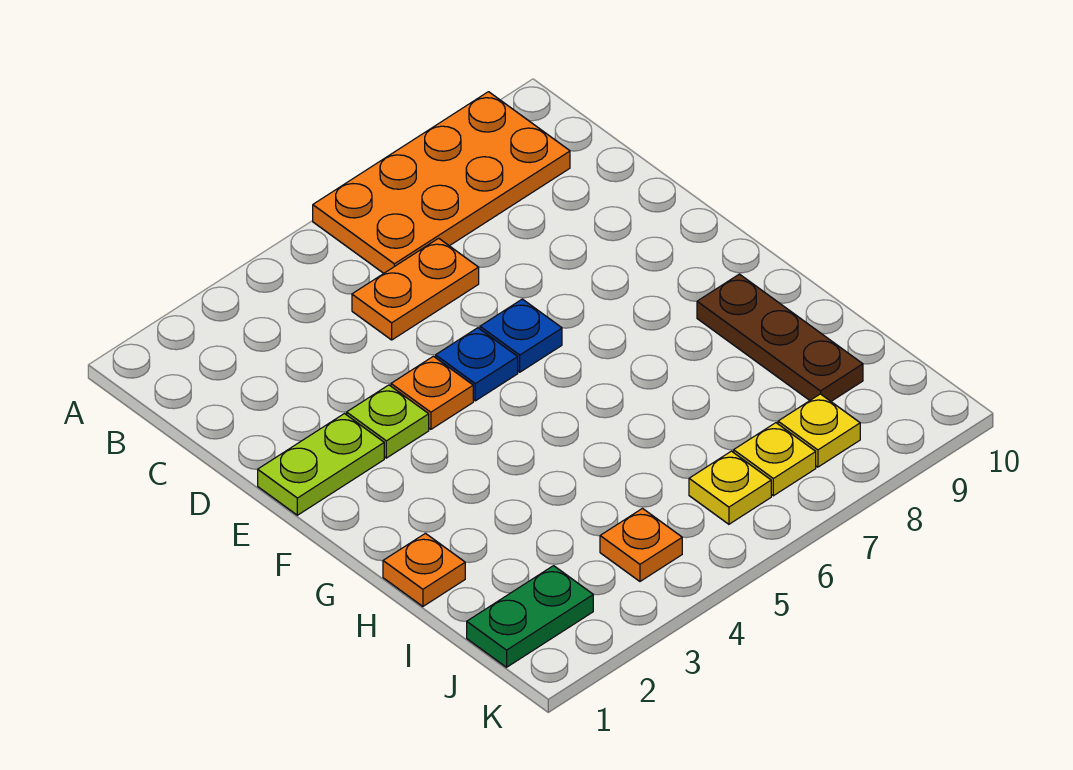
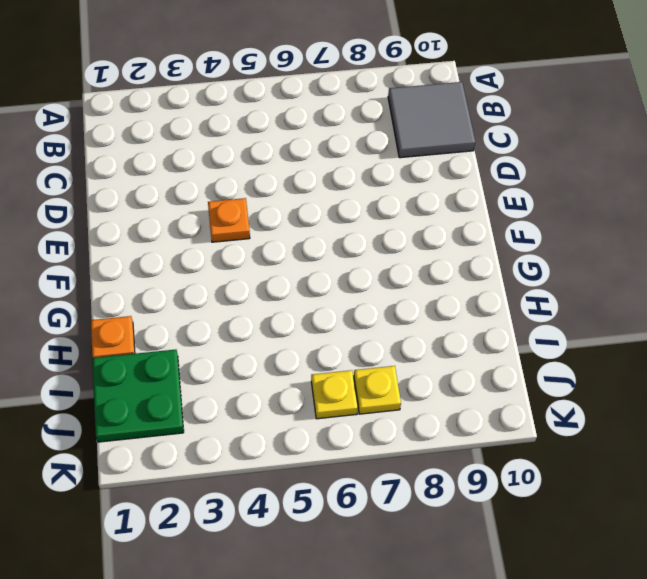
grey tile B9:C10 level 1 -> orange plate A6:B9 level 1
green plate I1:J2 level 1 -> green plate J1:J2 level 1
none -> orange plate C5:C6 level 1
none -> lime plate E1:E2 level 1
none -> lime plate E3 level 1

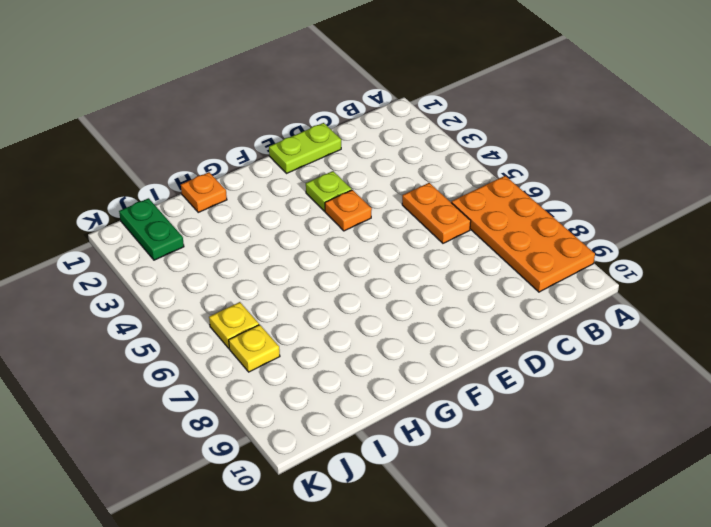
lime plate D1:E1 level 1 -> lime plate E1:E2 level 1
none -> blue plate E5 level 1
none -> blue plate E6 level 1
none -> brown plate G9:I9 level 1

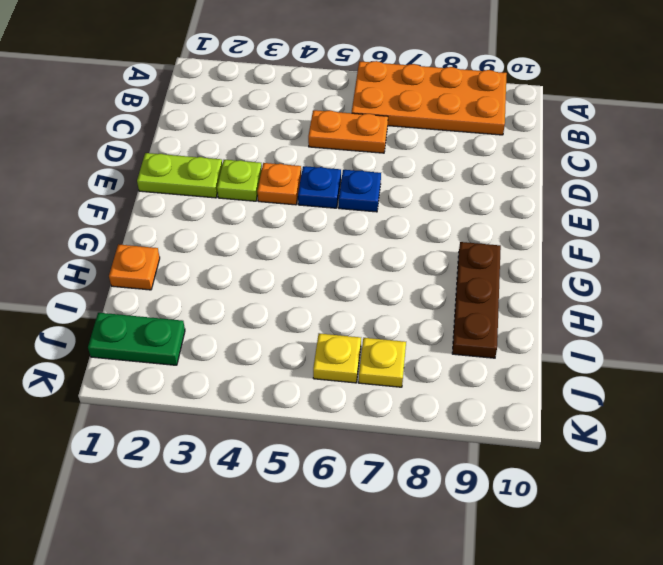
none -> orange plate J4 level 1
none -> yellow plate J8 level 1

